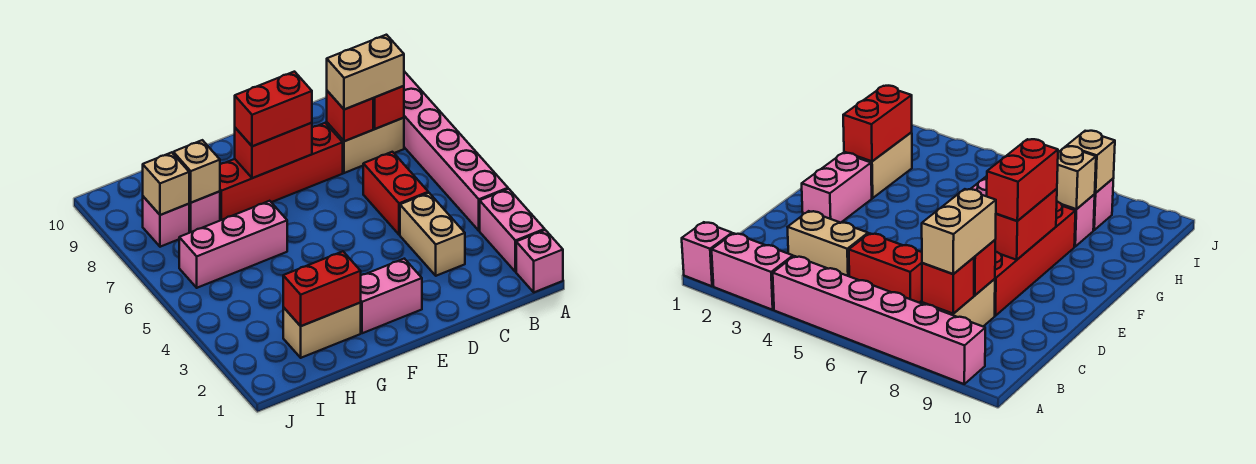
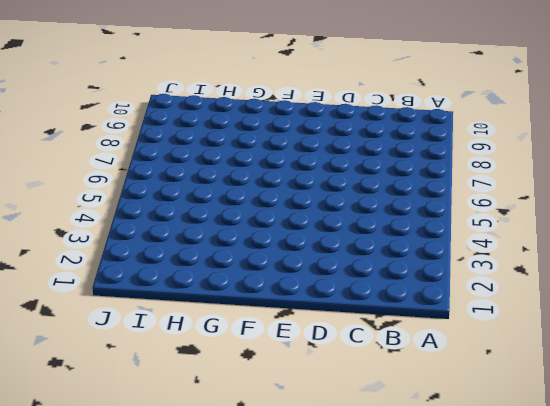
none -> pink brick A1 level 1
none -> pink brick A2:A3 level 1
none -> pink brick A4:A9 level 1

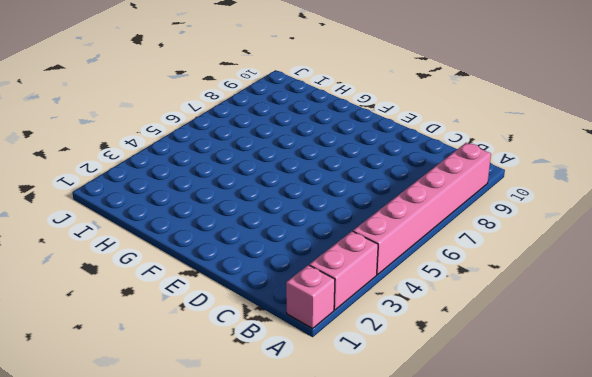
none -> tan brick B8:C8 level 1
none -> tan brick C3:C4 level 1
none -> red brick C5:C6 level 1

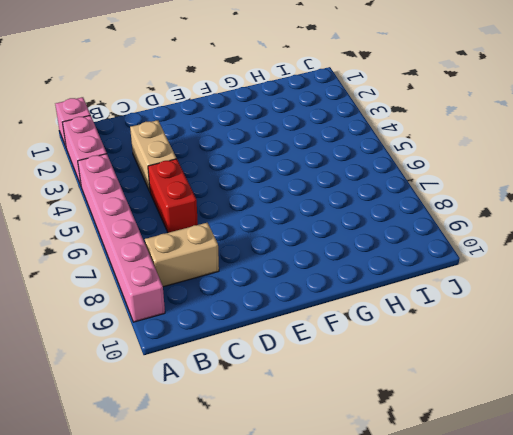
none -> red brick D8:G8 level 1
none -> pink brick E2:F2 level 1
none -> tan brick G2:H2 level 1

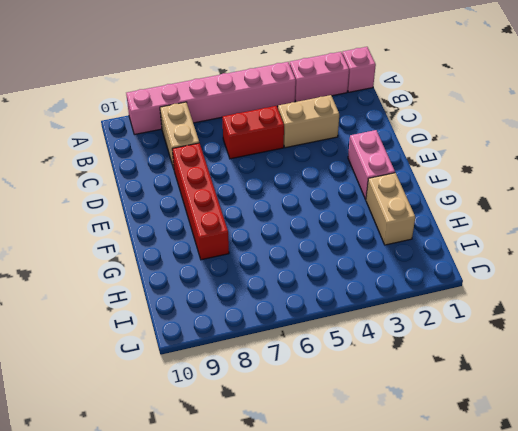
none -> pink brick G6:I6 level 1
none -> pink brick H8 level 1
none -> pink brick I8 level 1

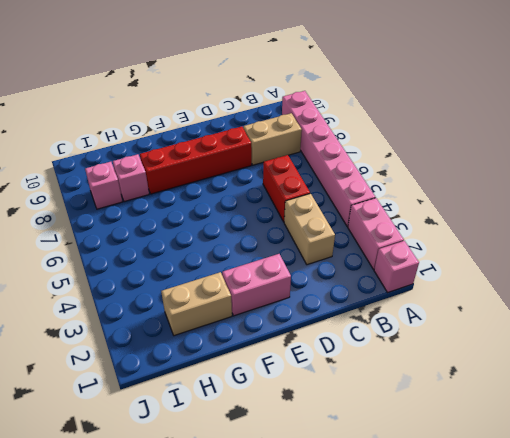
none -> pink brick G6:I6 level 1
none -> red brick B8 level 2
none -> red brick C8 level 2

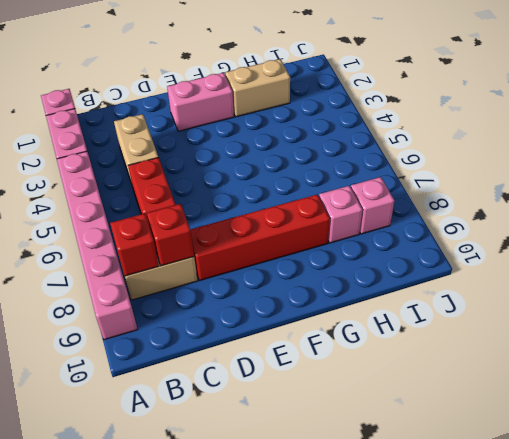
none -> pink brick G6:I6 level 1
none -> red brick E8:F8 level 2
none -> red brick G2:H2 level 2

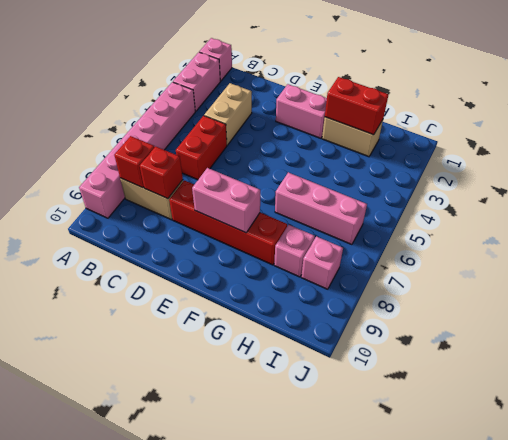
pink brick E8:F8 level 2 -> red brick E8:F8 level 2
none -> tan brick H8 level 2
none -> tan brick I8 level 2
none -> tan brick B8:C8 level 3

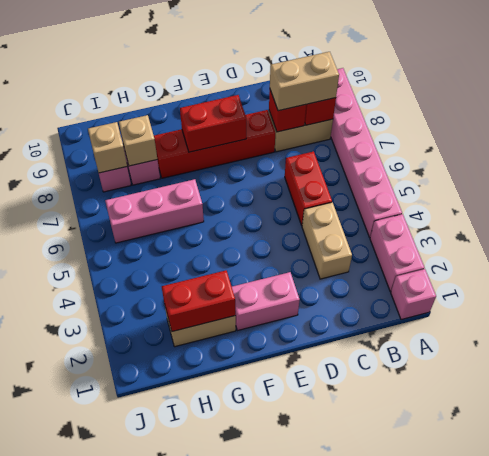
none -> red brick E8:F8 level 3

